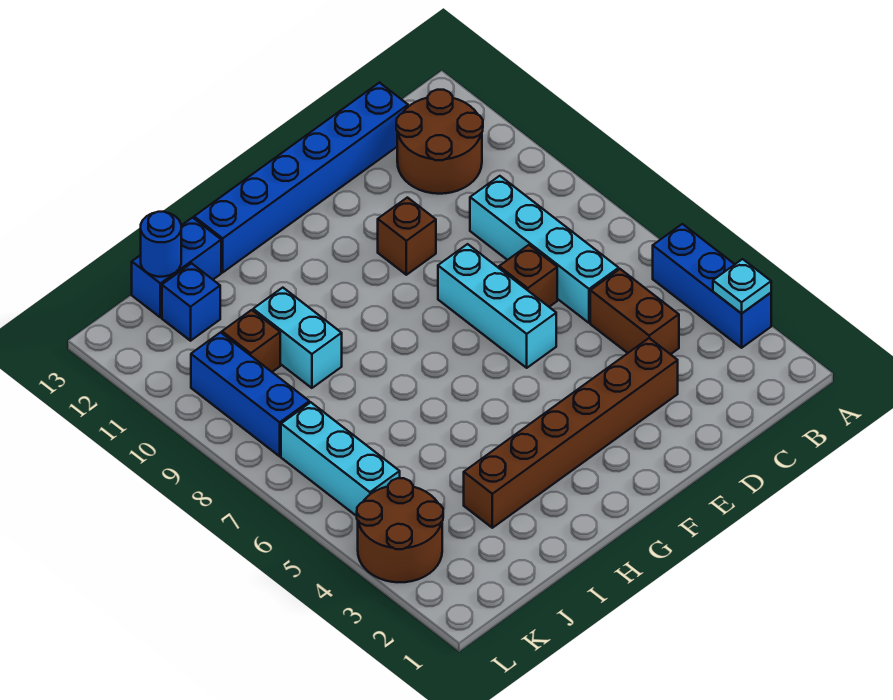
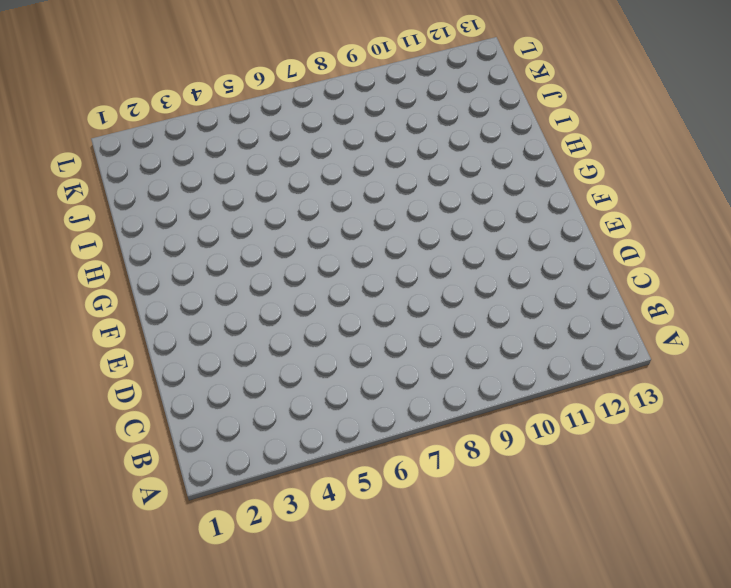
none -> blue brick A3:A5 level 1
none -> brown round brick B11:C12 level 1
none -> brown brick C4:C5 level 1

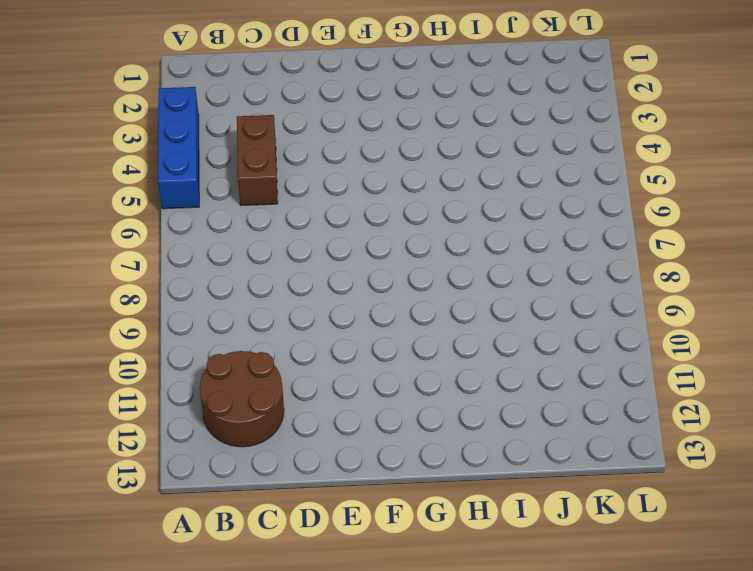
none -> cyan brick C6:C9 level 1
none -> blue brick C13:H13 level 1
none -> brown brick D3:I3 level 1

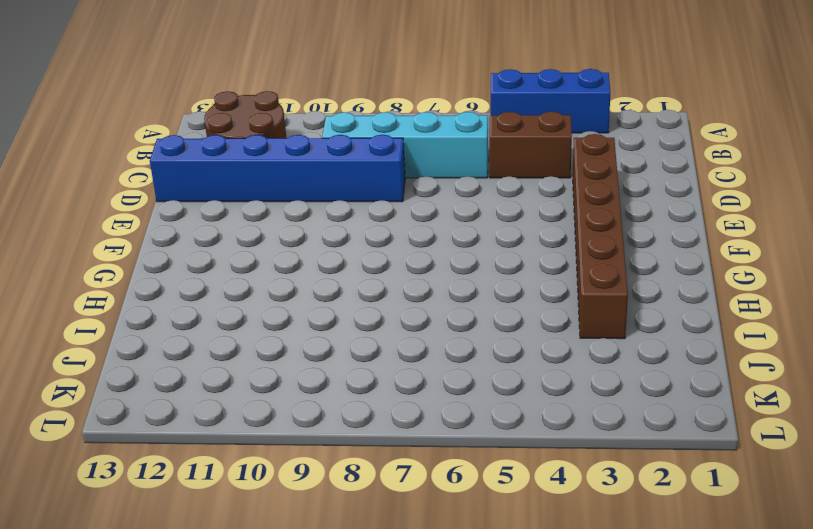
blue brick D8:D13 level 1 -> blue brick C13:H13 level 1
none -> brown brick D7 level 1
none -> cyan brick E6:E8 level 1
none -> brown brick E10 level 1

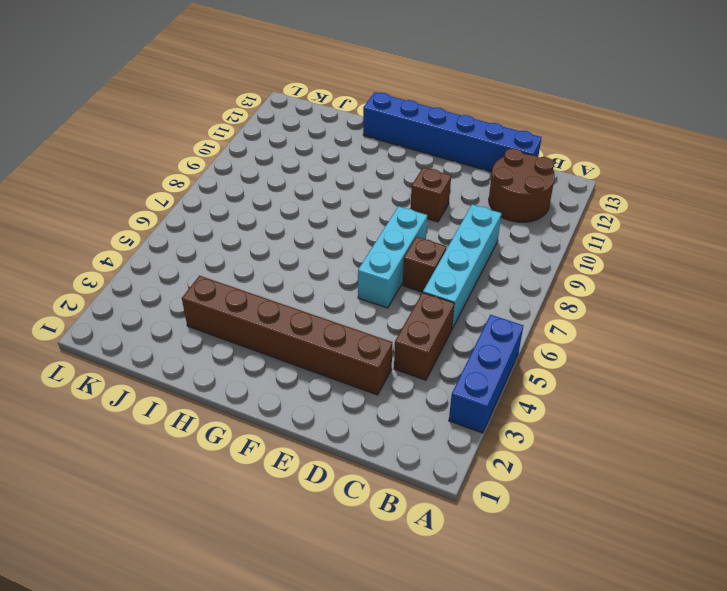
none -> cyan brick I9:I10 level 1
none -> blue brick I13:J13 level 1
none -> brown brick J10 level 1

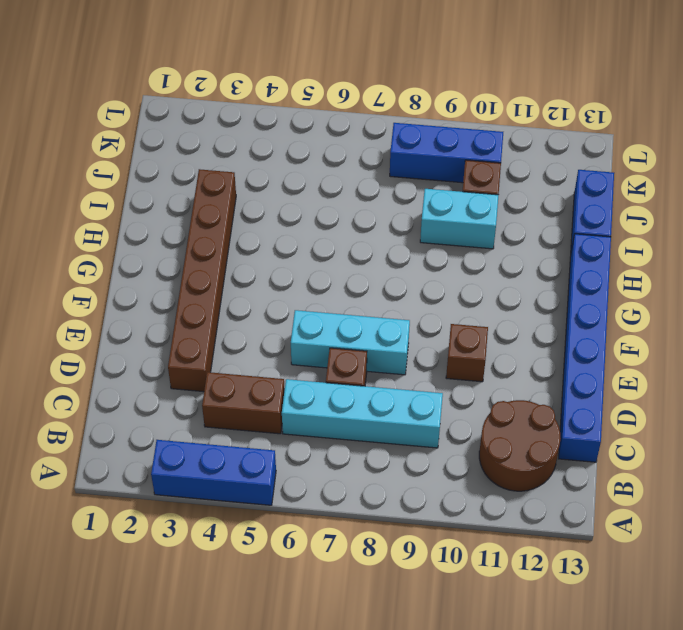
none -> blue brick J12 level 1
none -> brown round brick K3:L4 level 1
none -> cyan brick K5:K7 level 1

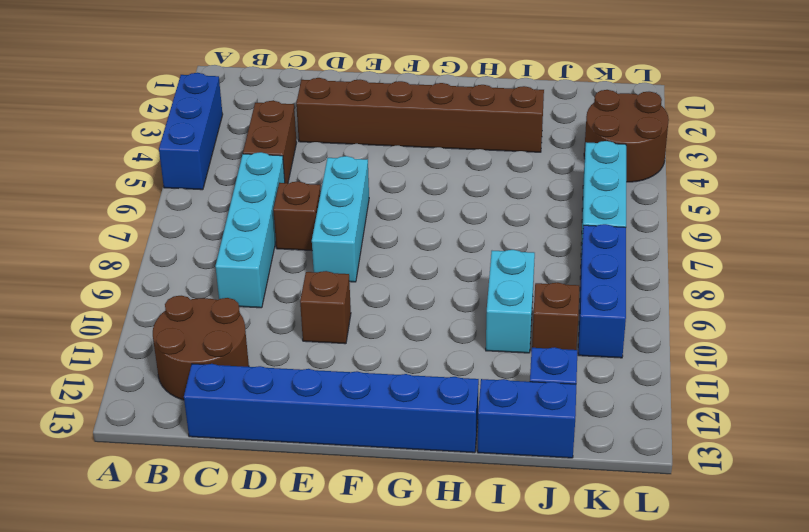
none -> cyan plate A3 level 2
none -> blue round brick J13 level 2

